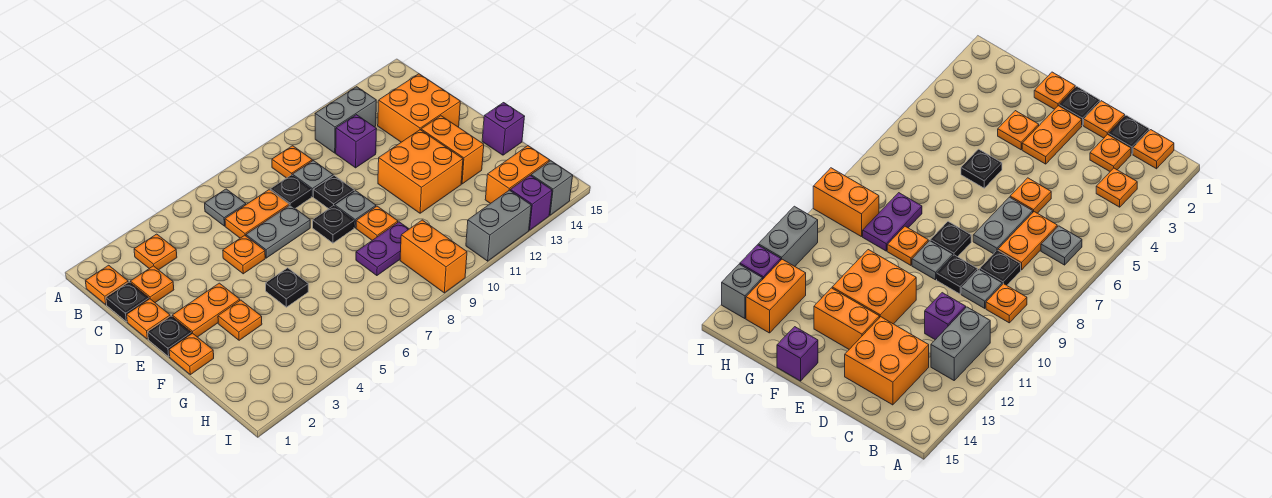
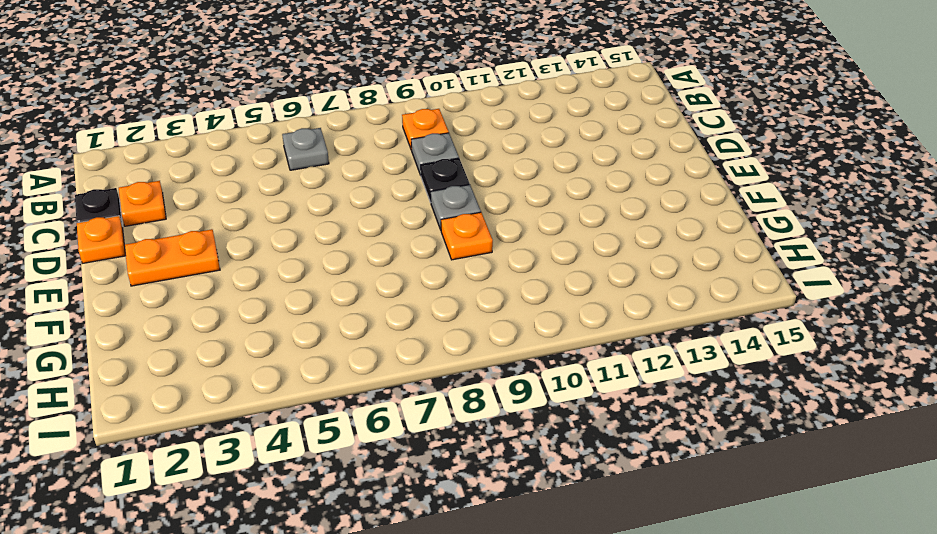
none -> orange plate B1 level 1
none -> orange plate B3 level 1
none -> grey brick B11:B12 level 1
none -> orange plate C6:C7 level 1

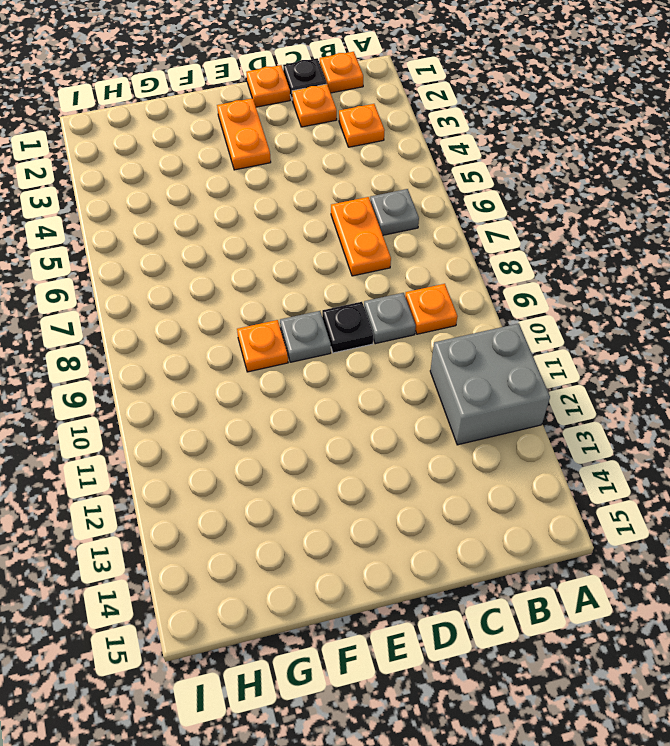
grey brick A11:B12 level 1 -> grey brick B11:B12 level 1
none -> black plate C8 level 1
none -> purple brick C11 level 1
none -> orange brick C13:D14 level 1
none -> orange plate D5 level 1

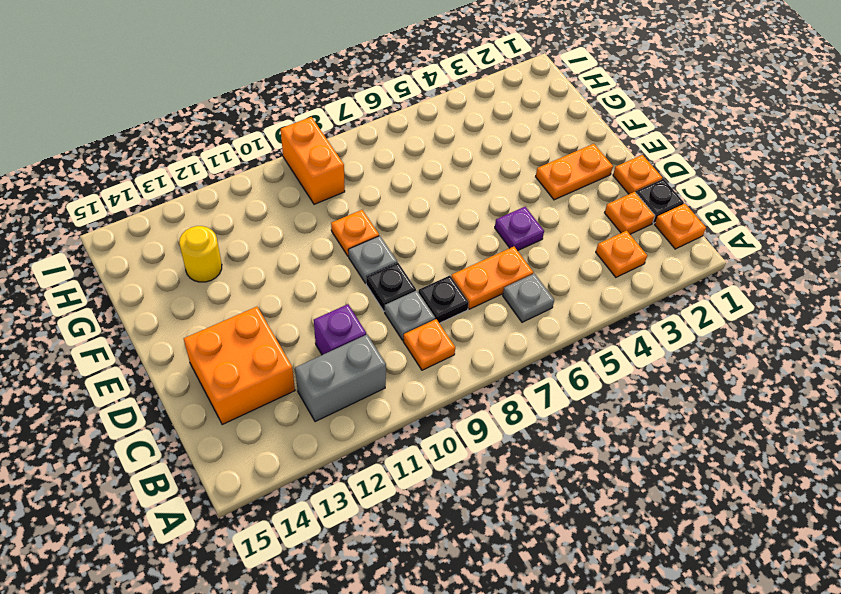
purple plate D5 level 1 -> orange plate D5 level 1
yellow round brick G13 level 1 -> none
none -> grey plate D6:D7 level 1
none -> black plate E1 level 1
none -> black plate E8 level 1
none -> orange brick E11:F12 level 1

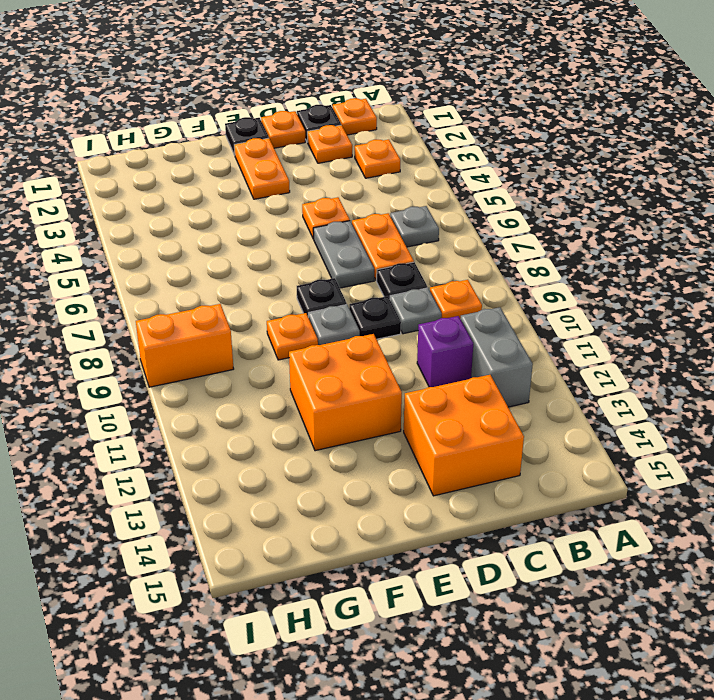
none -> orange brick E13:F13 level 1
none -> orange plate F1 level 1
none -> orange plate F3 level 1
none -> black plate F5 level 1

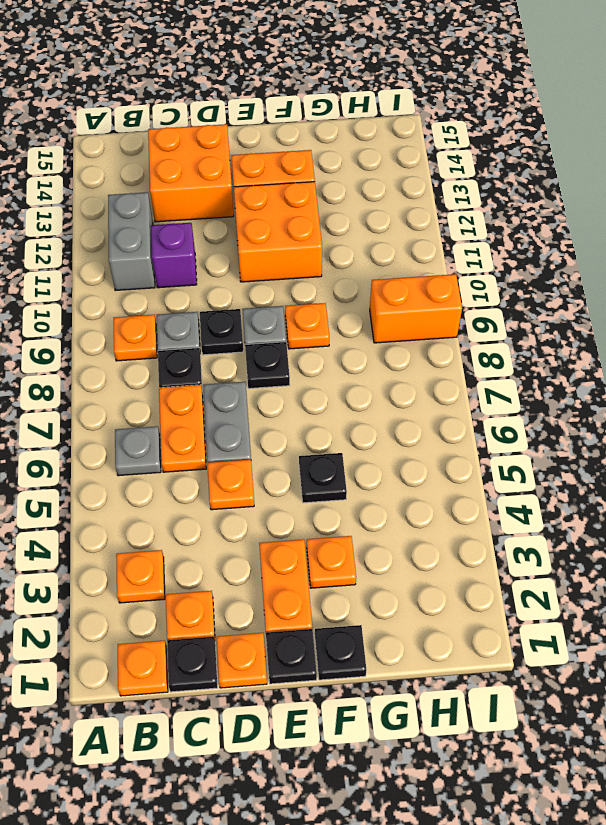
black plate F1 level 1 -> orange plate F1 level 1
none -> purple brick F15 level 1
none -> purple plate G8:G9 level 1
none -> orange brick H13:H14 level 1
none -> grey brick I11:I12 level 1

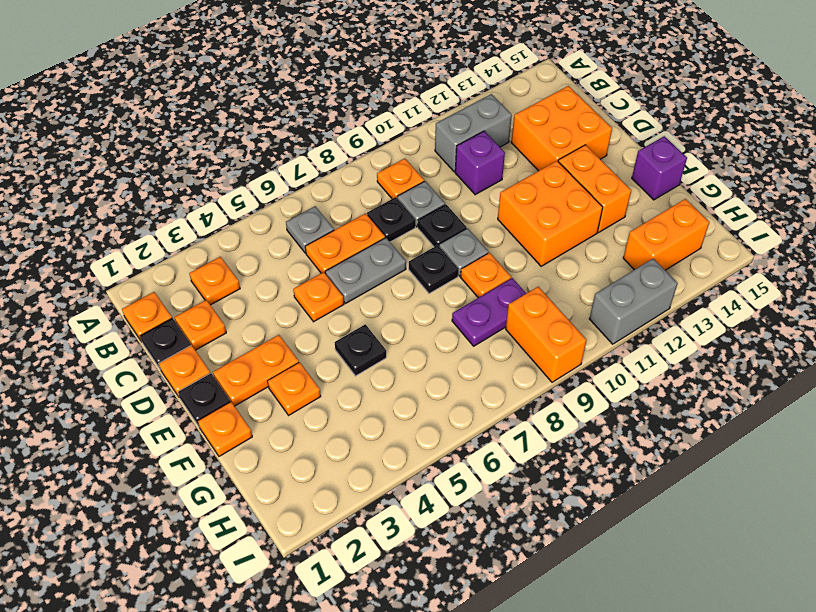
none -> purple brick I13 level 1
none -> grey brick I14 level 1

